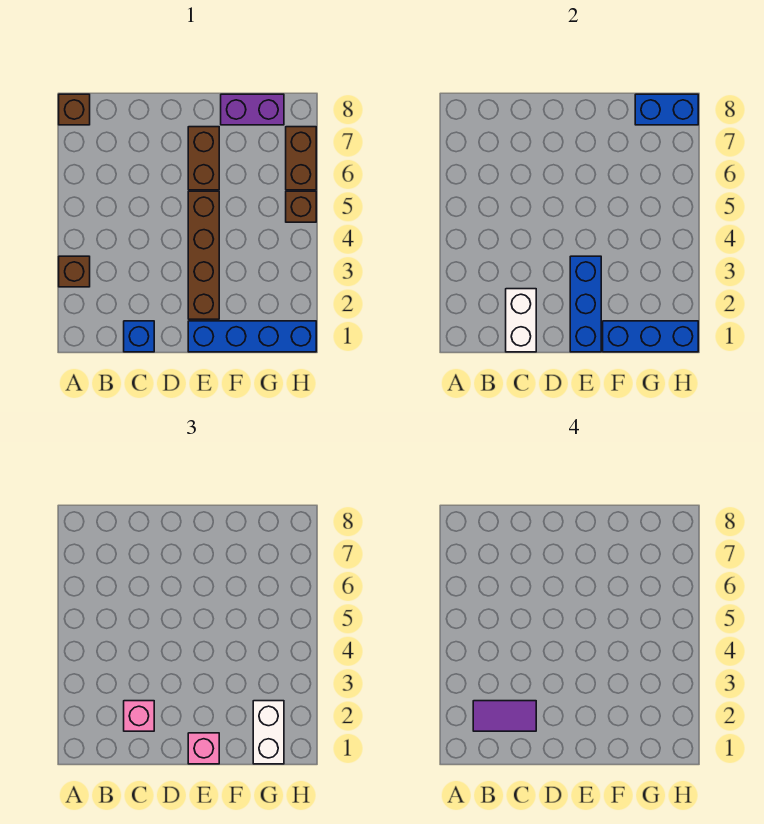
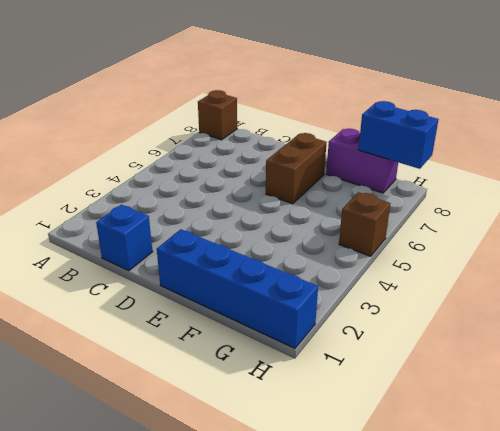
none -> brown brick A3 level 1
none -> brown brick E2:E5 level 1
none -> brown brick H6:H7 level 1

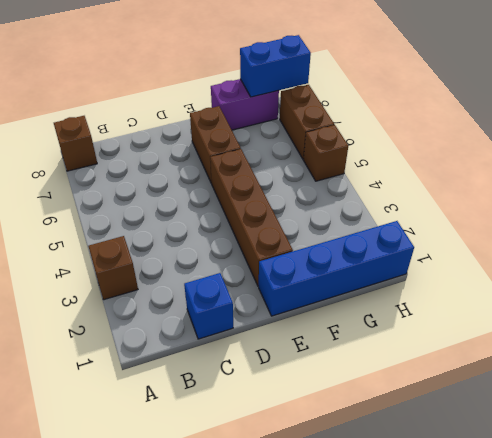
none -> white brick C1:C2 level 2
none -> blue brick E1:E3 level 2
none -> blue brick F1:H1 level 2

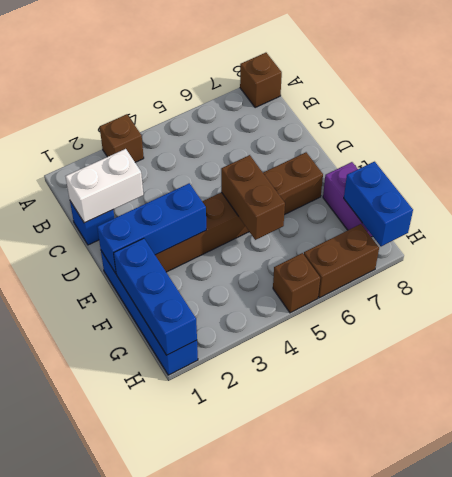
brown brick E5:F5 level 2 -> none
none -> pink brick C2 level 3
none -> pink brick E1 level 3
none -> white brick G1:G2 level 3

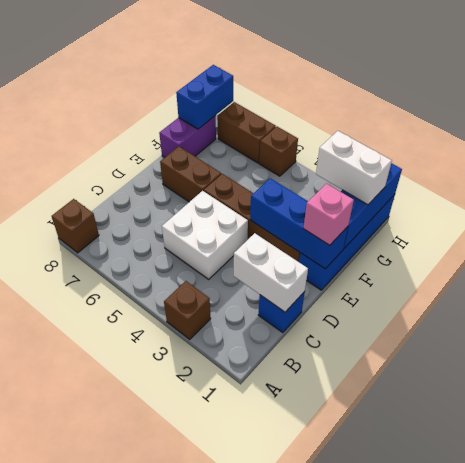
white brick C4:D5 level 1 -> none
none -> pink brick C2 level 3
none -> purple tile B2:C2 level 4

